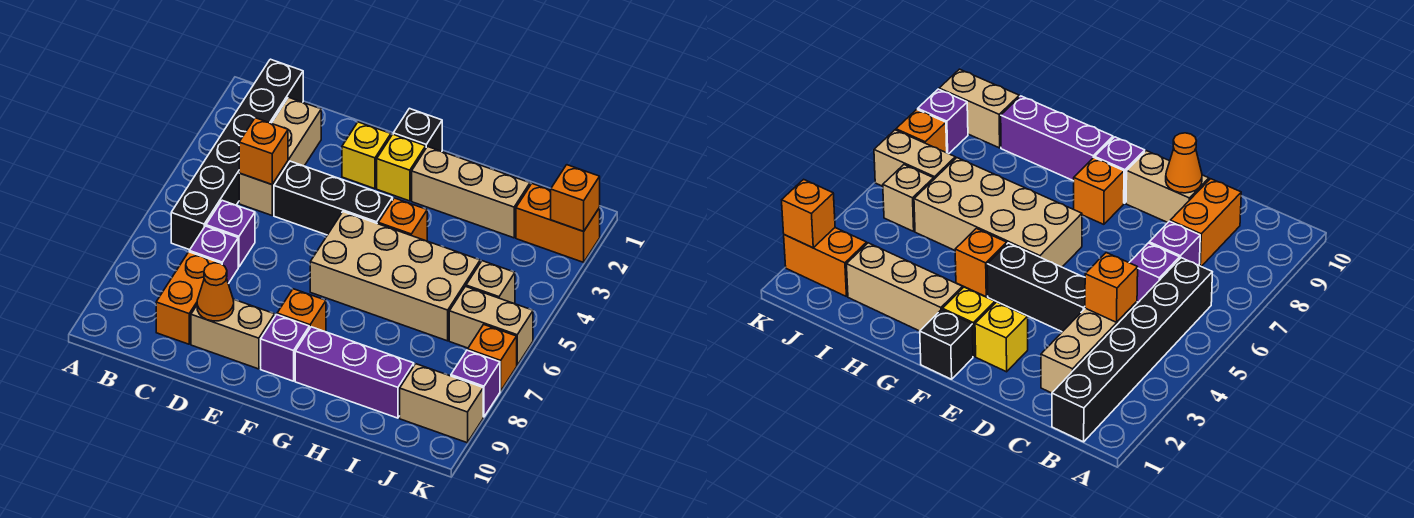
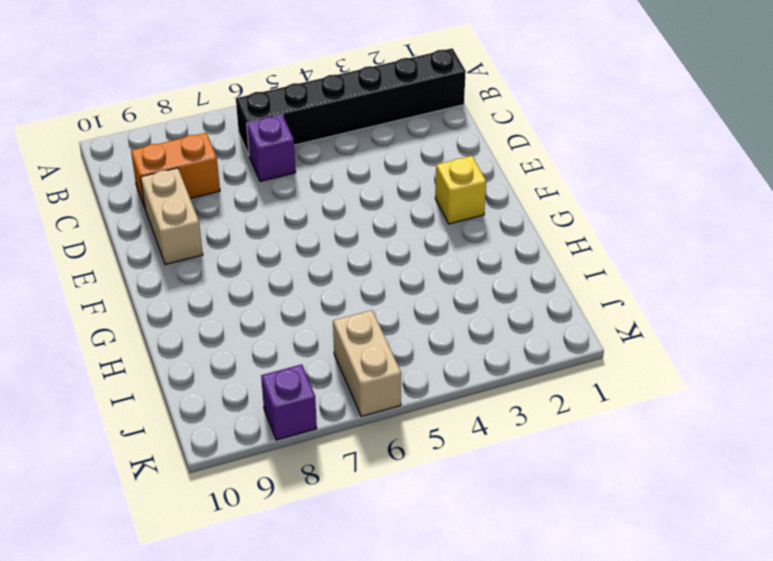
none -> tan brick C2:C4 level 1
none -> purple brick C7 level 1
none -> black brick D4:F4 level 1

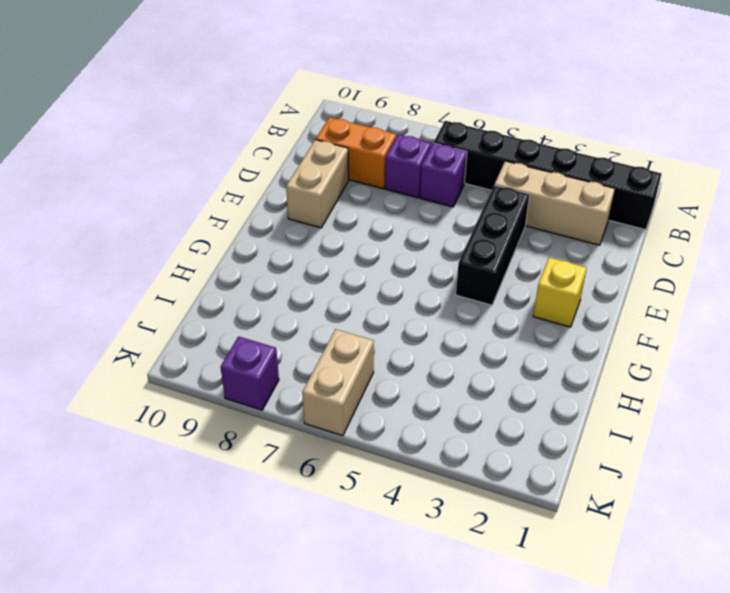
none -> yellow brick E2 level 1
none -> black brick F1 level 1
none -> tan brick F5:I6 level 1

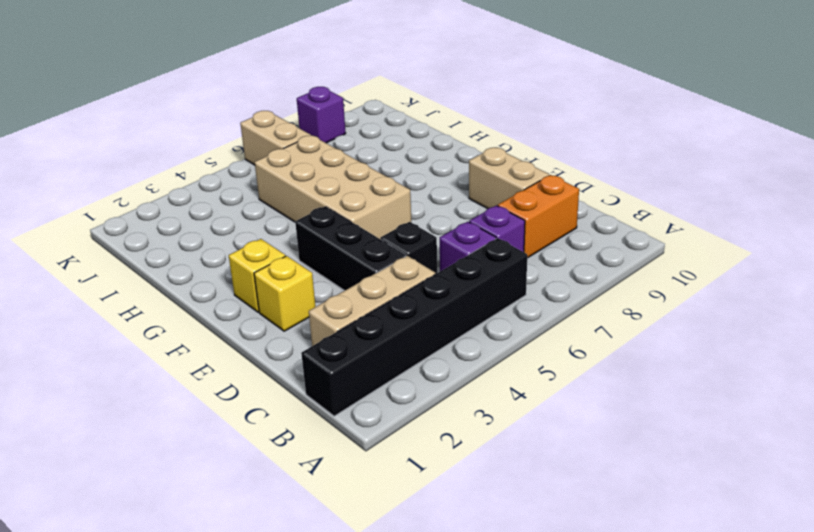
black brick D5 level 1 -> black brick F1 level 1
none -> orange brick F8 level 1
none -> purple brick F9 level 1
none -> tan brick G2:I2 level 1

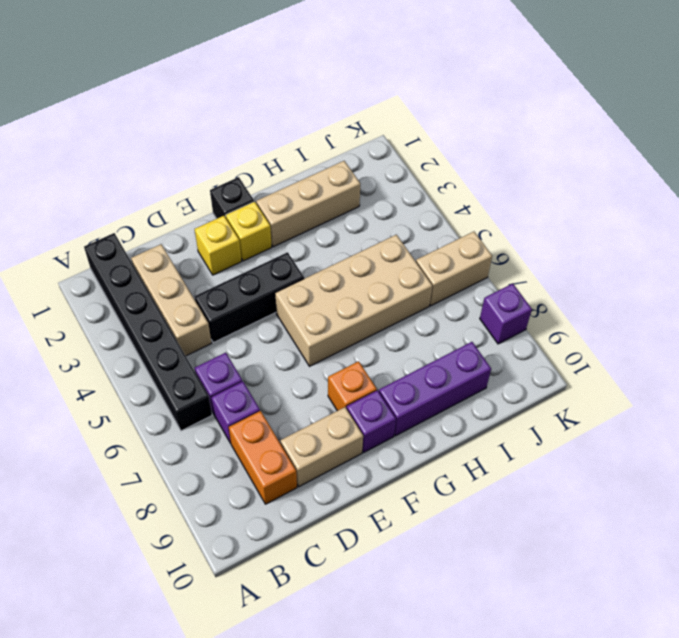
none -> orange brick G4 level 1
none -> orange brick J2:K2 level 1
none -> tan brick J5 level 1

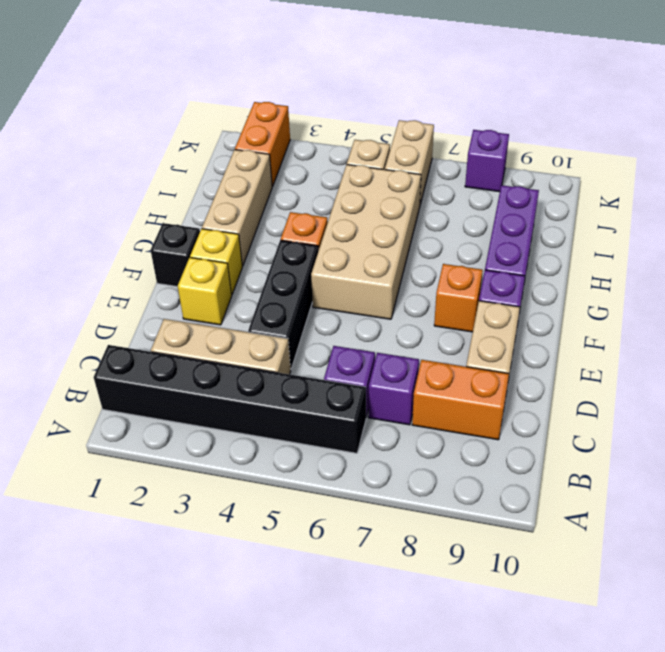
none -> tan brick J9:K9 level 1
none -> orange brick K7 level 1
none -> orange brick C4 level 2

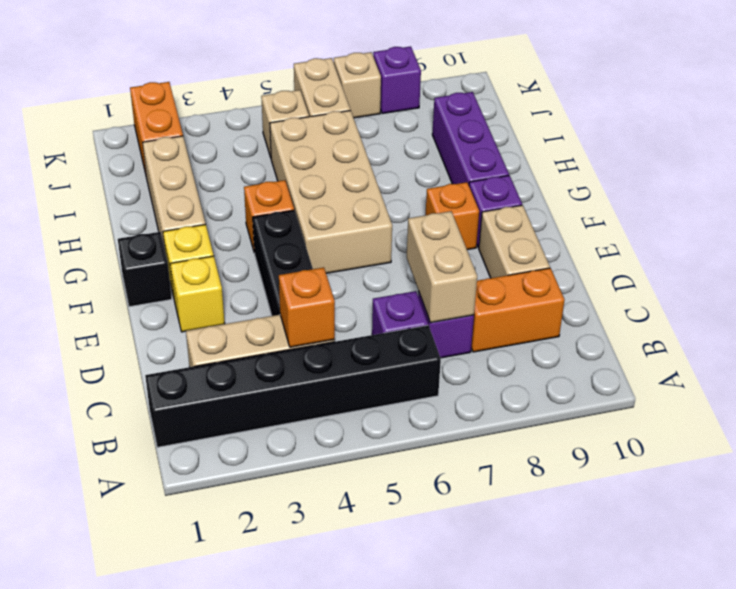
tan brick C7:D7 level 2 -> tan brick J9:K9 level 1
tan brick K7 level 1 -> orange brick K7 level 1
none -> orange cone D9 level 2
none -> orange brick K2 level 2

